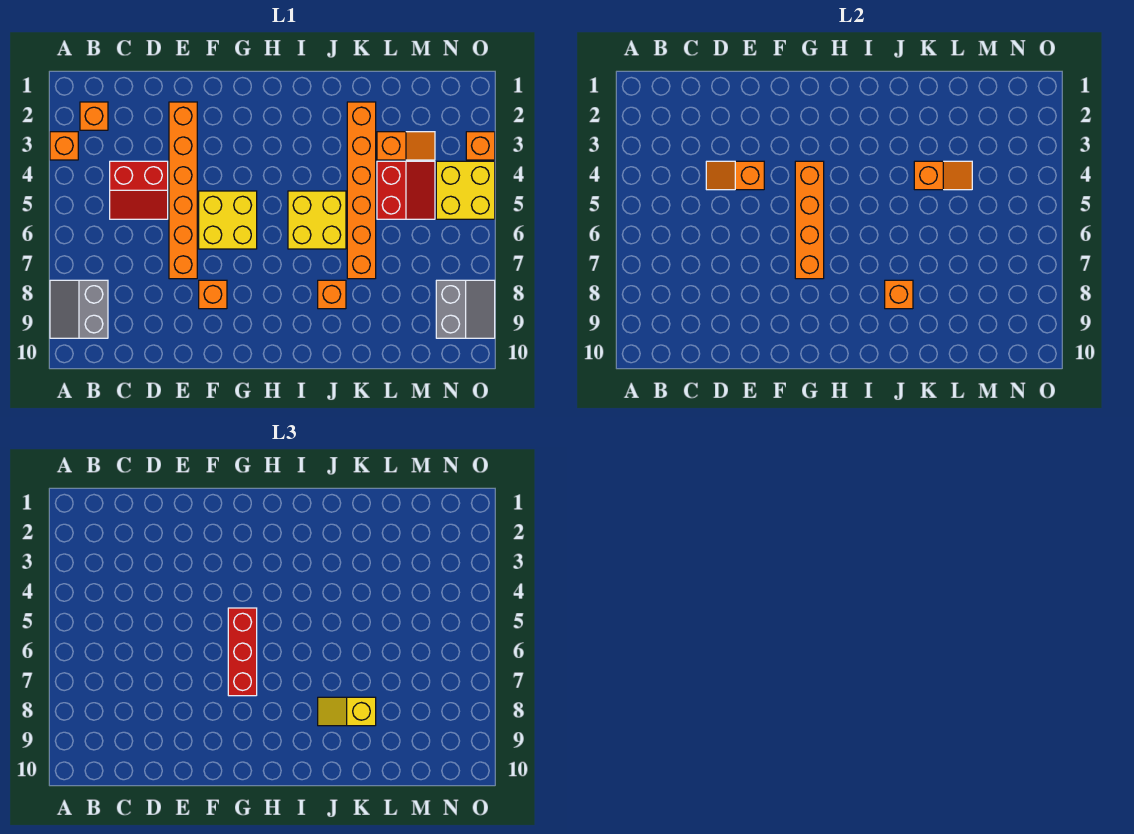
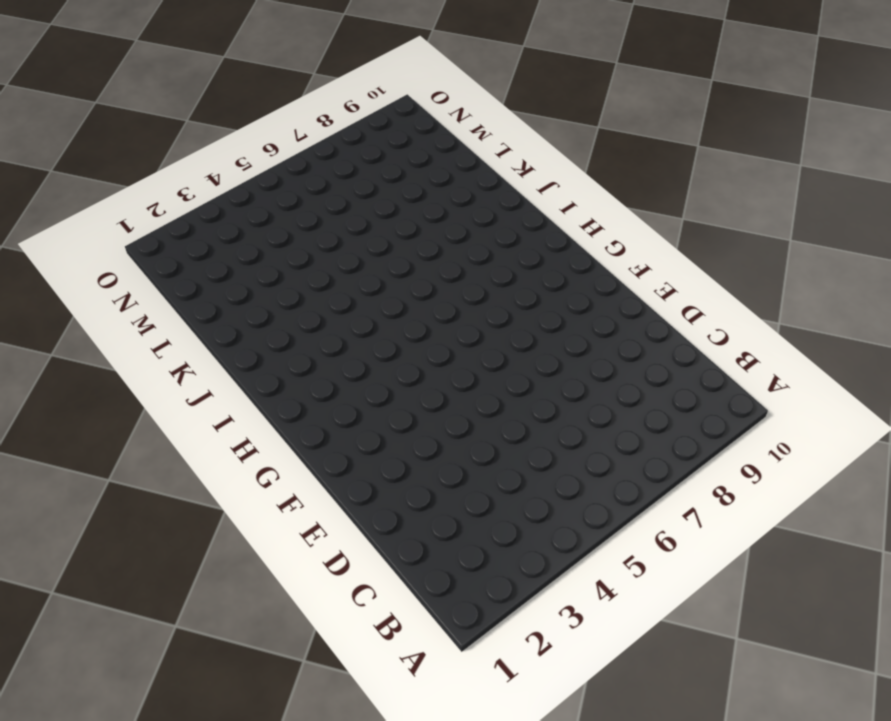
none -> orange brick A3 level 1
none -> grey slope A8:B9 level 1 top B
none -> orange brick B2 level 1

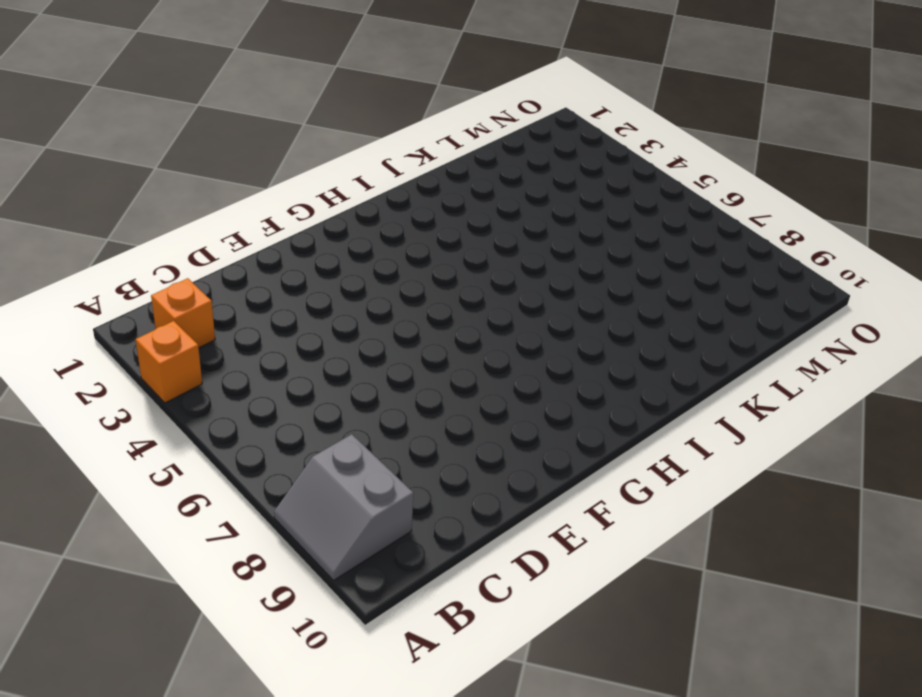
none -> red slope C4:D5 level 1 top 4
none -> orange brick E2:E7 level 1
none -> yellow brick F5:G6 level 1

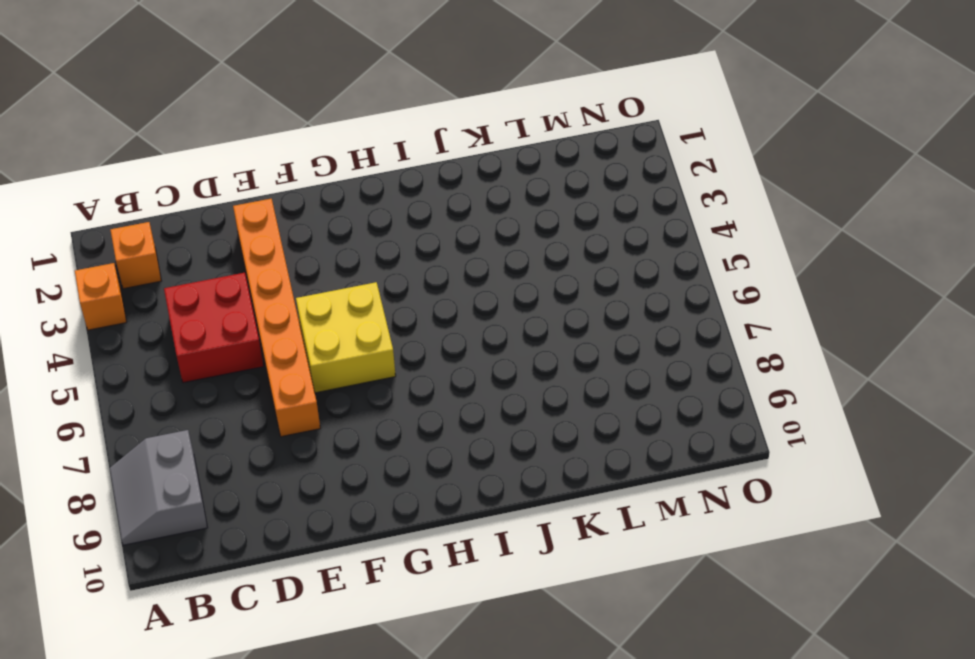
red brick C4:D5 level 1 -> red slope C4:D5 level 1 top 4
none -> orange brick F8 level 1
none -> yellow brick I5:J6 level 1
none -> orange brick J8 level 1

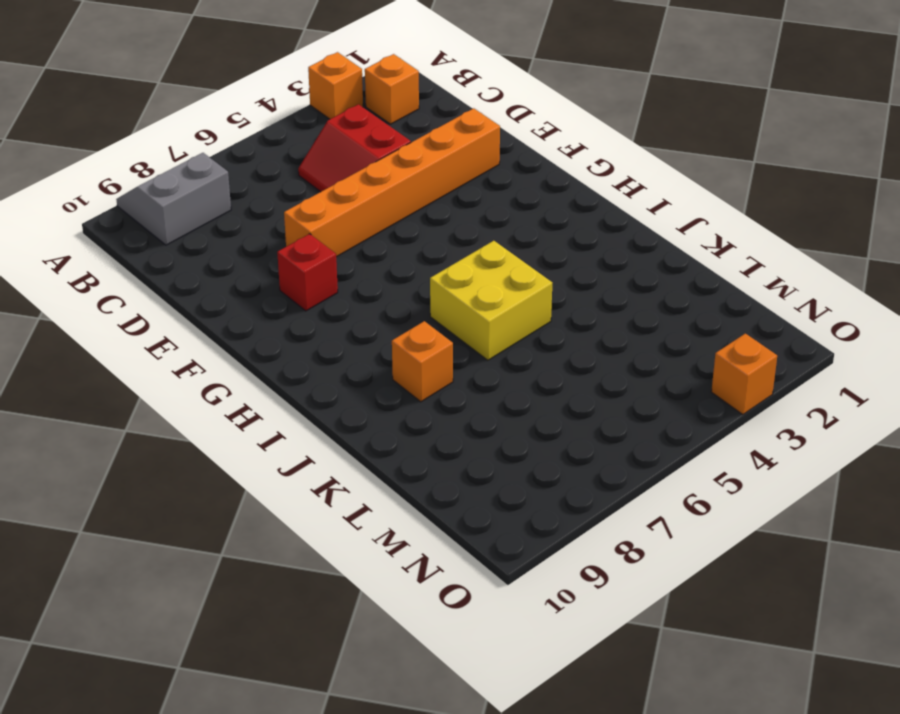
red brick F8 level 1 -> orange brick F8 level 1
none -> yellow brick F5:G6 level 1
none -> orange brick K2:K7 level 1
none -> orange slope L3:M3 level 1 top L

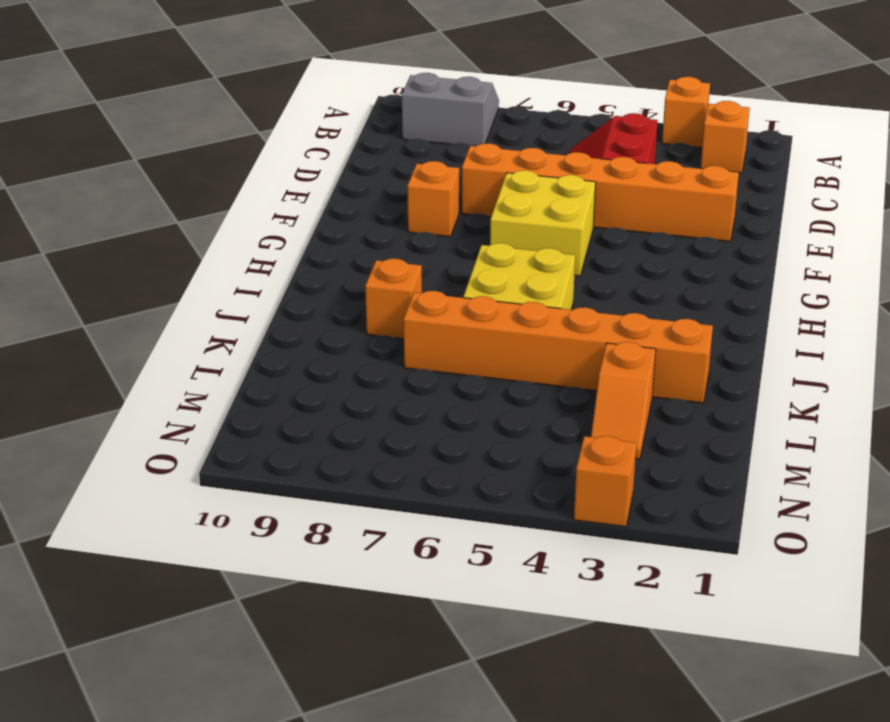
none -> red slope L4:M5 level 1 top L
none -> yellow brick N4:O5 level 1
none -> grey slope N8:O9 level 1 top N

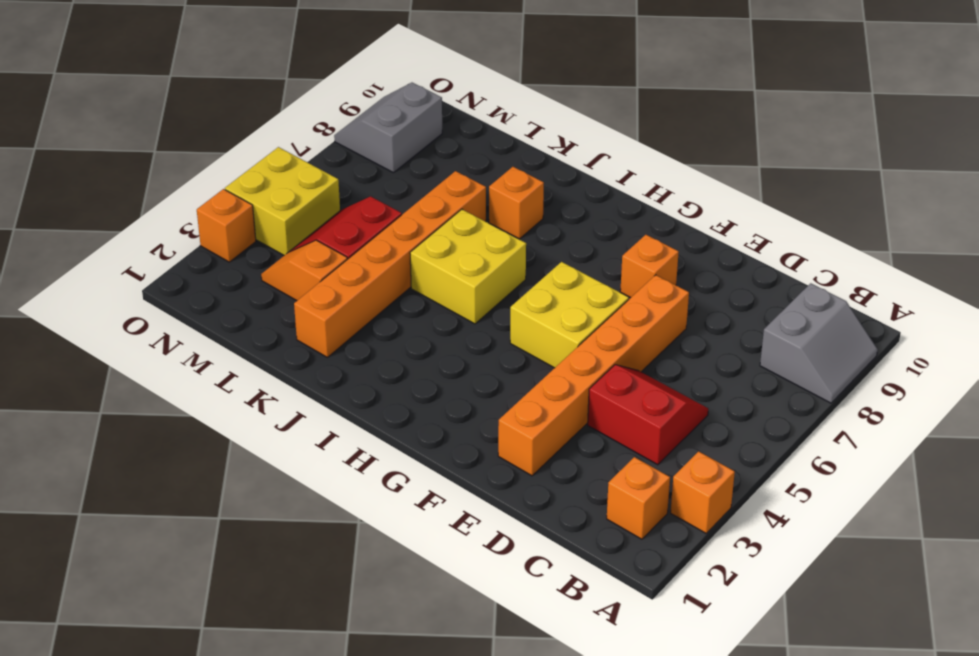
none -> orange slope D4:E4 level 2 top E
none -> orange brick G4:G7 level 2
none -> orange brick J8 level 2

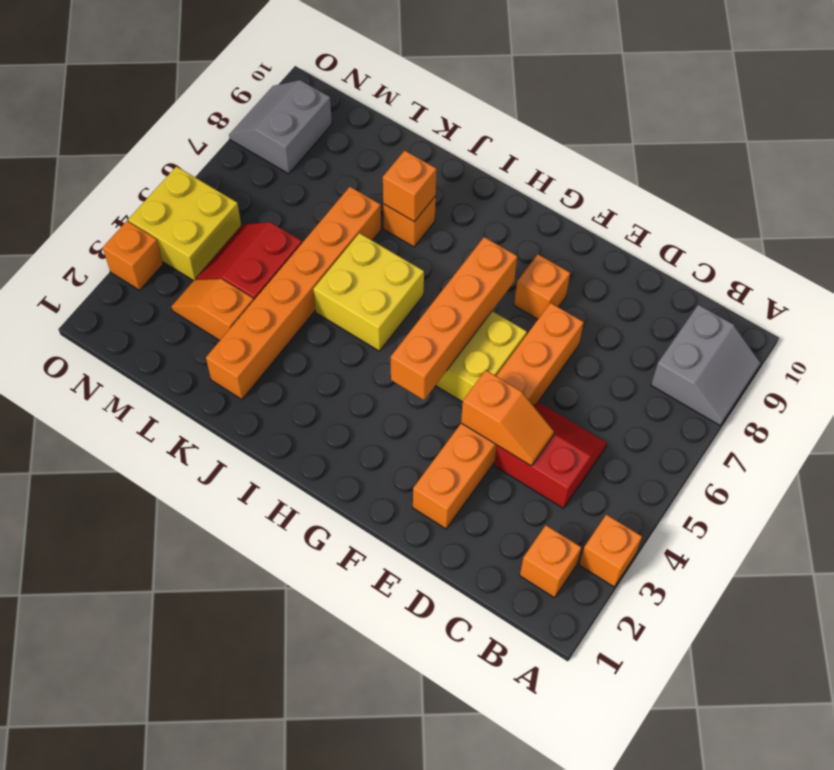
none -> orange slope K4:L4 level 2 top K
none -> red brick G5:G7 level 3
none -> yellow slope J8:K8 level 3 top K

